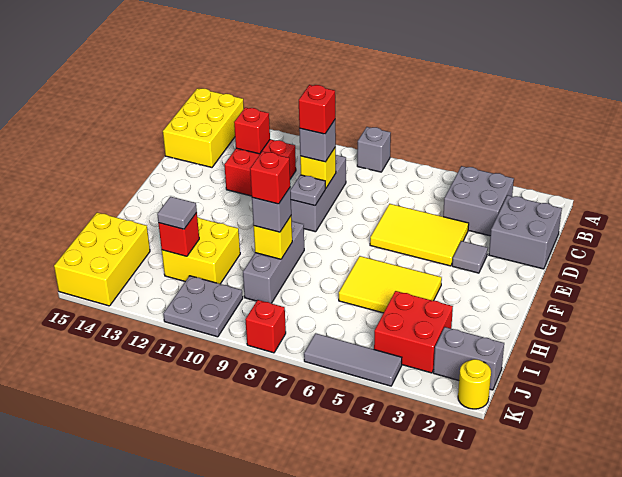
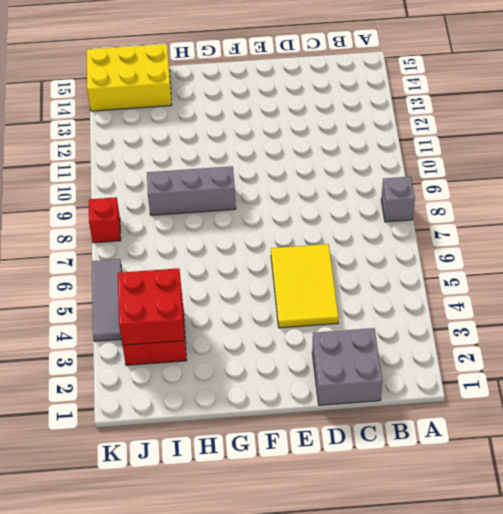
red brick I3:J4 level 2 -> red brick C11:D12 level 1
none -> yellow brick A14:C15 level 1
none -> grey brick B3:C4 level 1
none -> grey brick C9:E9 level 1

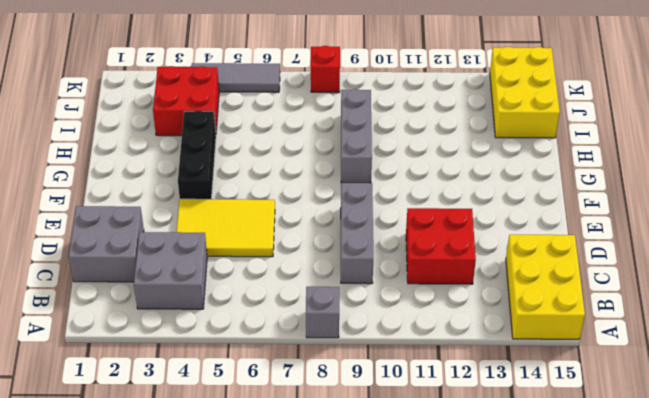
black brick F4:H4 level 1 -> yellow tile G4:H6 level 1
none -> grey tile E3 level 1
none -> yellow brick H11:I12 level 1
none -> grey brick J1:J2 level 1

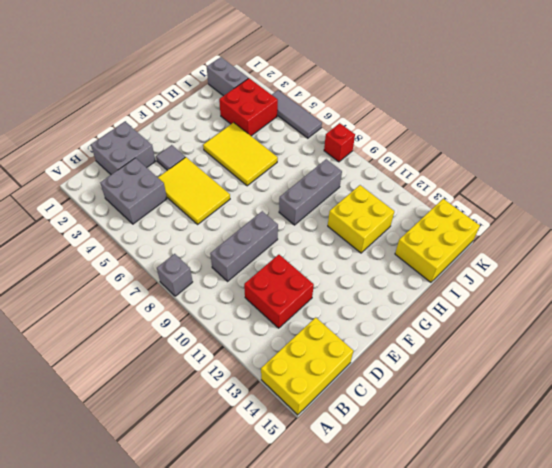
none -> grey plate J10:K11 level 1
none -> yellow round brick K1 level 1
none -> red brick C12 level 2

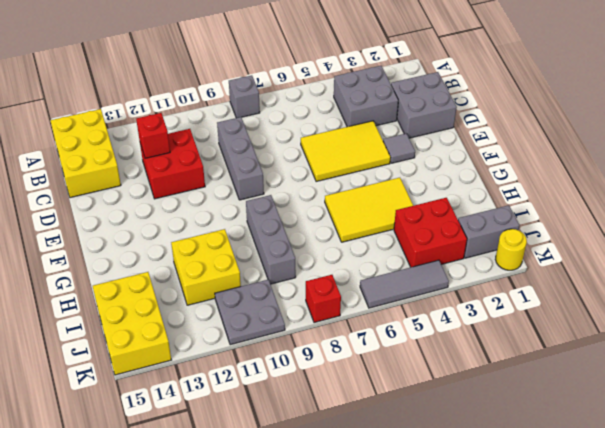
none -> yellow brick D9 level 2
none -> grey plate E9 level 2
none -> yellow brick H9 level 2

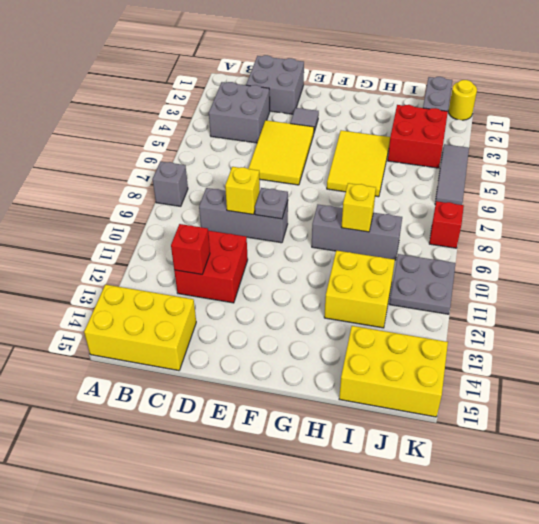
none -> red brick I12 level 2
none -> grey brick D9 level 3
none -> grey brick H9 level 3

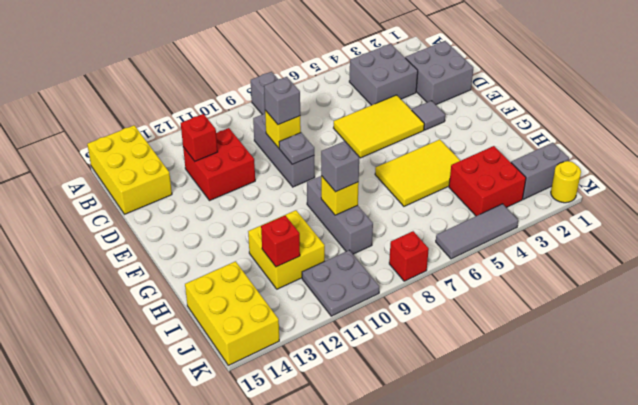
none -> grey tile I12 level 3
none -> red brick D9 level 4
none -> red brick H9 level 4

